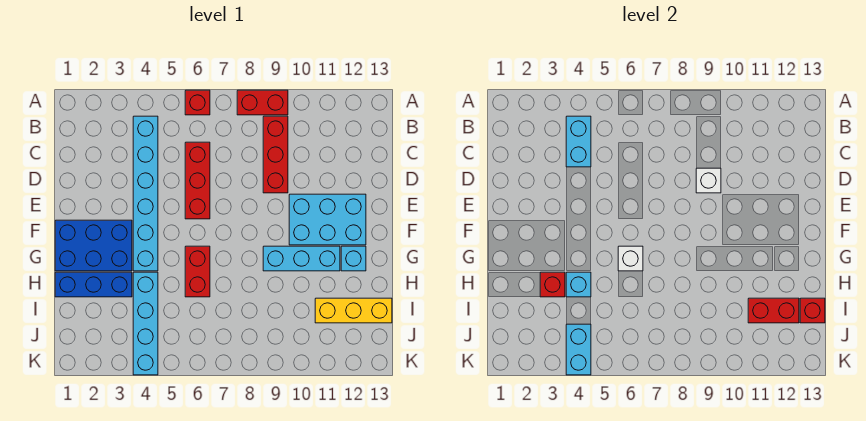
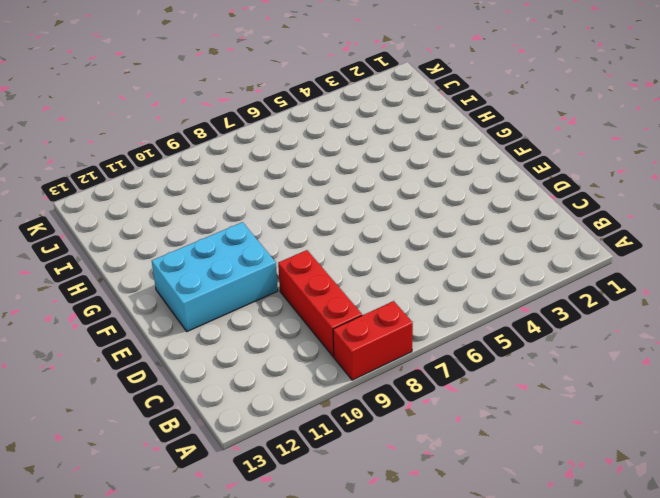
none -> red brick A6 level 1
none -> cyan brick B4:G4 level 1
none -> red brick C6:E6 level 1

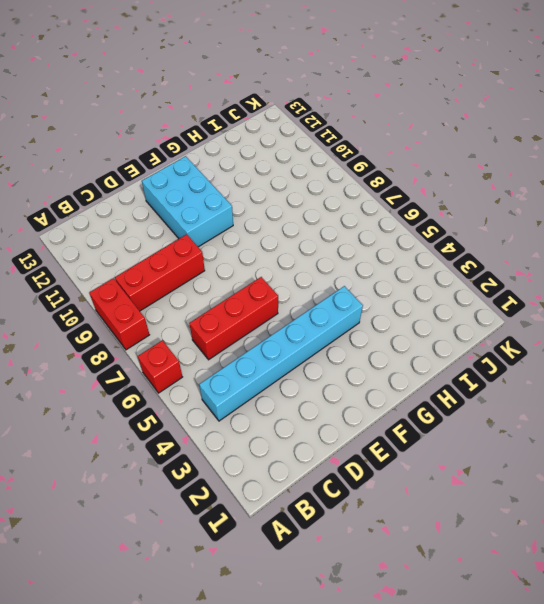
none -> blue brick F1:G3 level 1
none -> red brick G6:H6 level 1
none -> cyan brick G9:G11 level 1

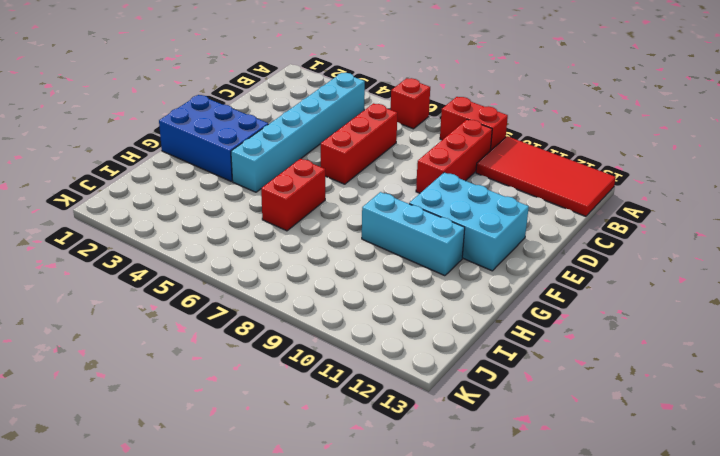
red tile A10:B13 level 1 -> none
none -> cyan brick G12 level 1
none -> blue brick H1:H3 level 1
none -> cyan brick H4:K4 level 1

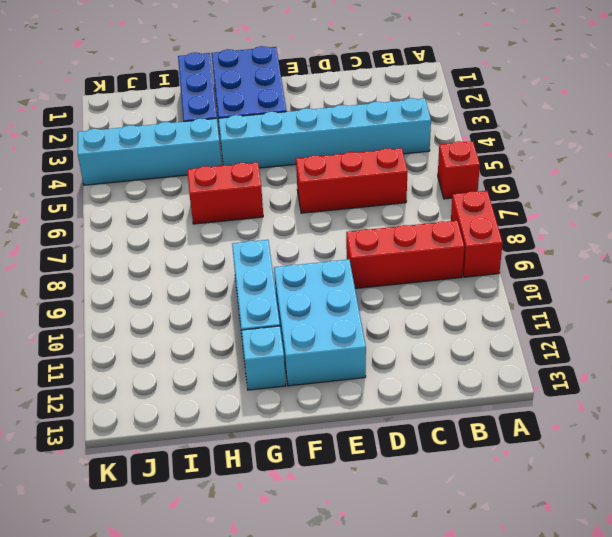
none -> yellow brick I11:I13 level 1
none -> cyan brick B4:C4 level 2
none -> white brick D9 level 2

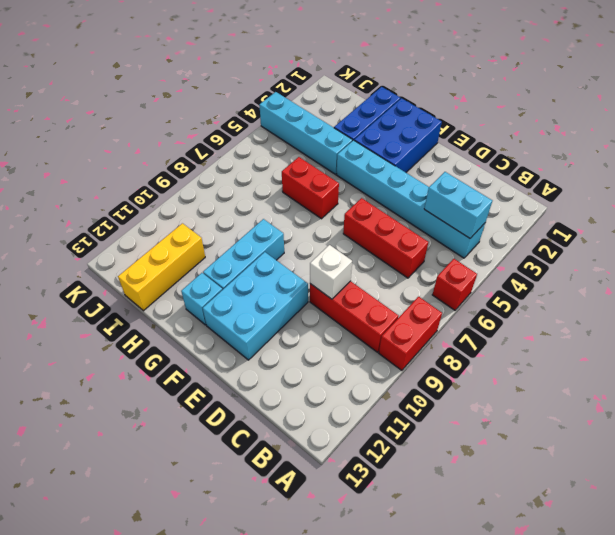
none -> white brick G6 level 2
none -> red brick H3 level 2
none -> cyan brick H4 level 2

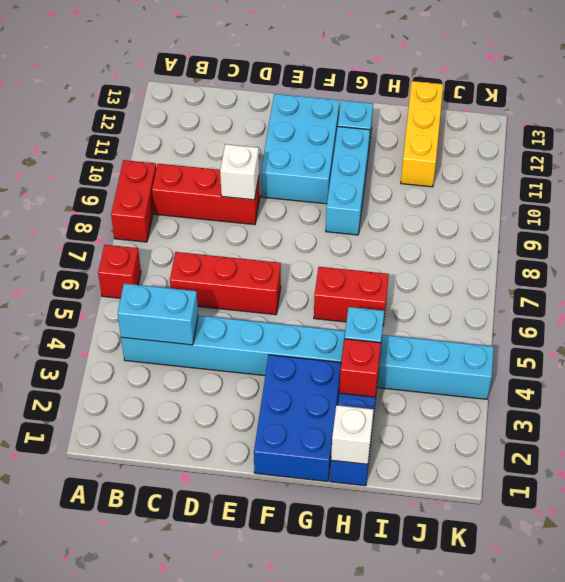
white brick H1 level 2 -> white brick G6 level 2
none -> red brick I11:I12 level 2
none -> red brick I13 level 2
none -> cyan brick J4:K4 level 2

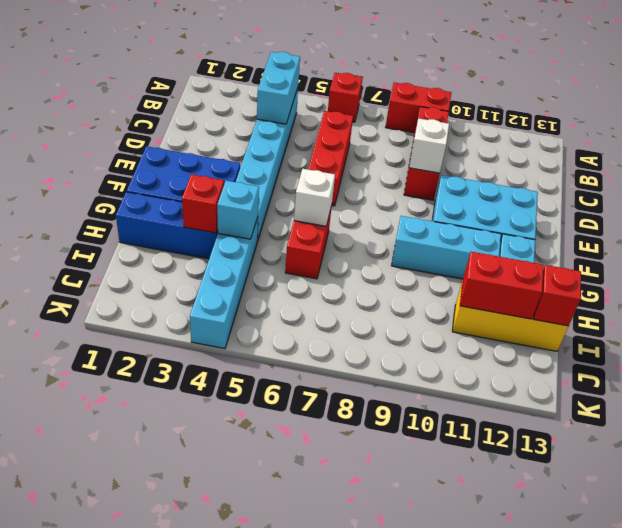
none -> cyan brick J4:K4 level 2

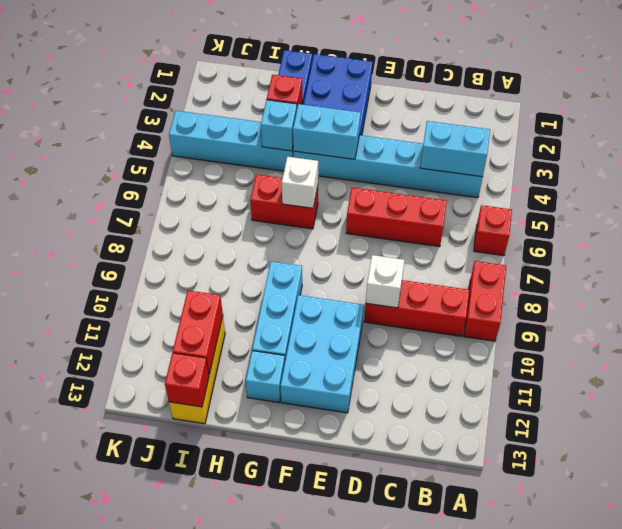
cyan brick F4:G4 level 2 -> cyan brick J4:K4 level 2

